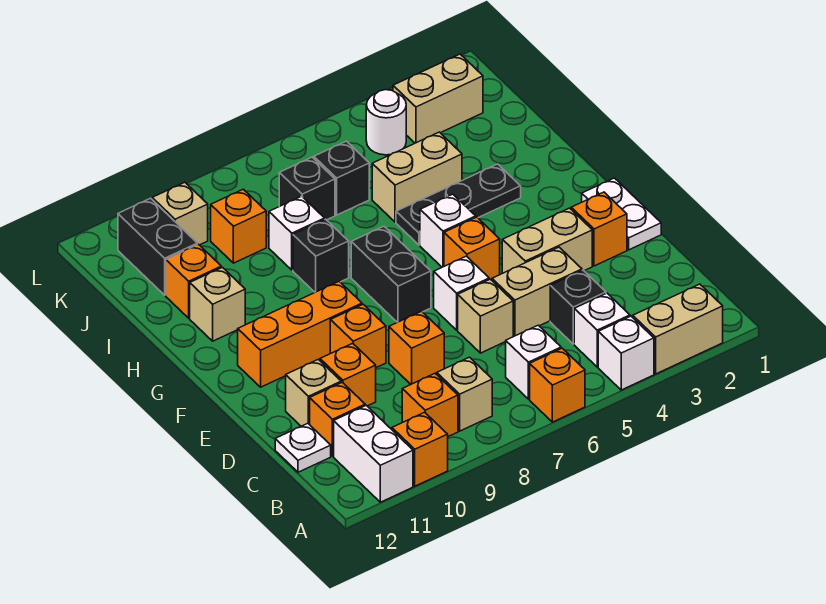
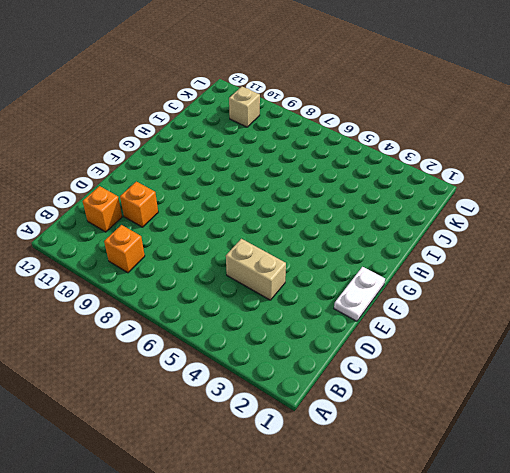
none -> tan brick A2:A3 level 1
none -> white brick A4 level 1
none -> orange brick A6 level 1
none -> orange brick A10 level 1

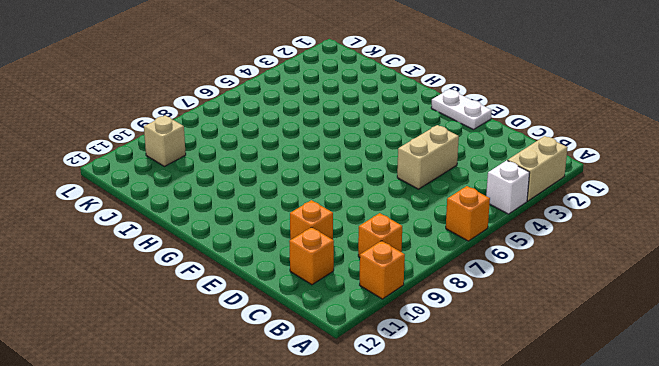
none -> white brick A11:B11 level 1
none -> white brick B4 level 1
none -> white brick B6 level 1
none -> tan brick B8 level 1

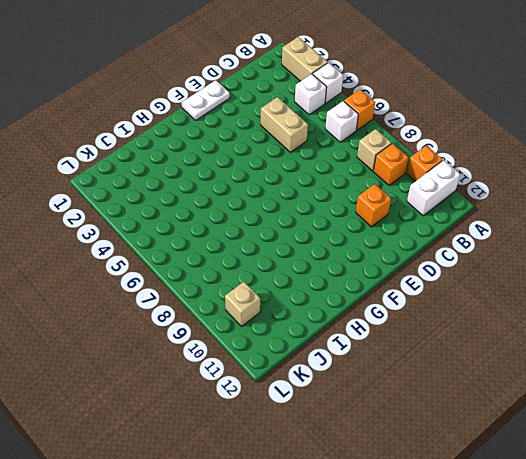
none -> black brick C4 level 1
none -> orange brick C11 level 1
none -> white plate C12 level 1
none -> tan brick D6 level 1

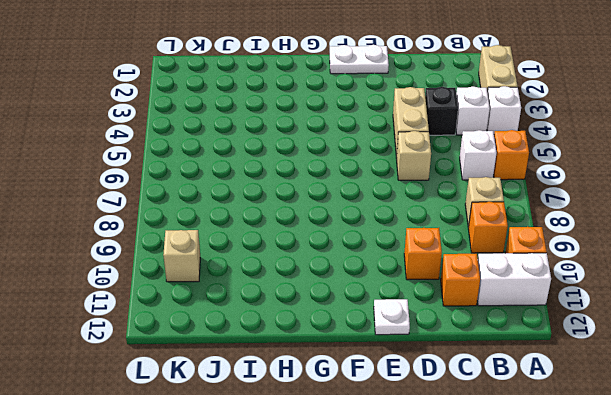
white plate E12 level 1 -> white plate C12 level 1
none -> orange brick D8 level 1
none -> tan brick D11 level 1
none -> orange brick E2 level 1
none -> tan brick E3:E4 level 1

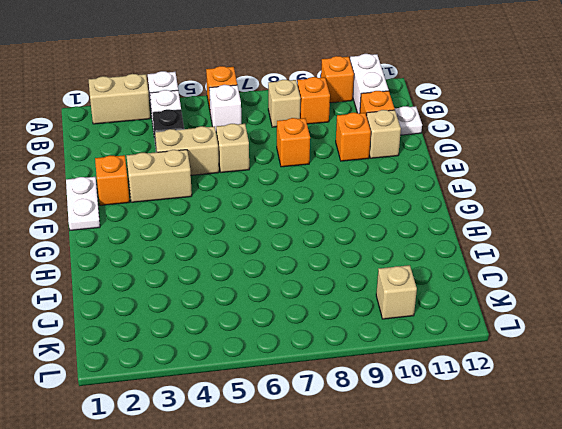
none -> white brick E6 level 1
none -> orange brick E9 level 1
none -> orange brick F5 level 1
none -> black brick F7:G7 level 1

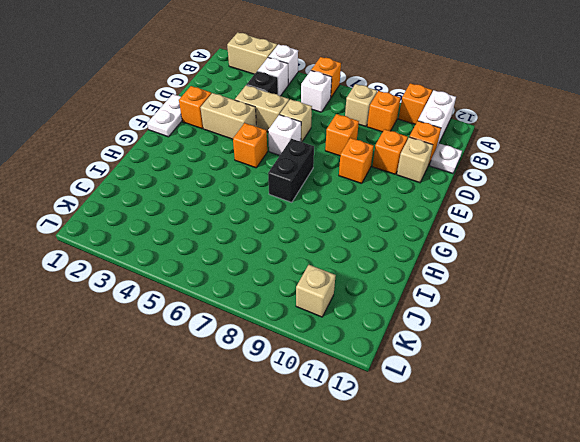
none -> orange brick F9:F11 level 1
none -> white brick G5 level 1
none -> black plate H3:H5 level 1
none -> black brick H8 level 1

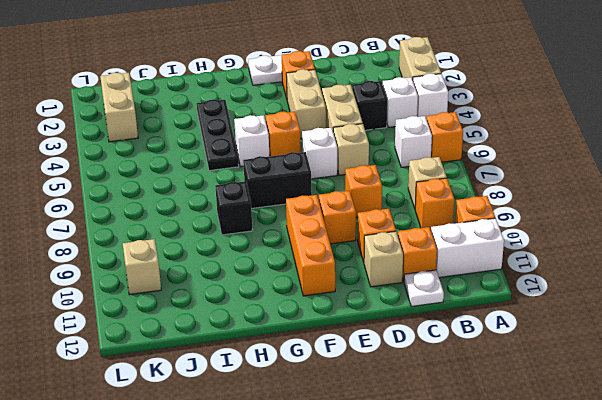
none -> tan brick H11 level 1
none -> tan brick I4:I5 level 1
none -> white brick I8 level 1
none -> orange brick I11 level 1

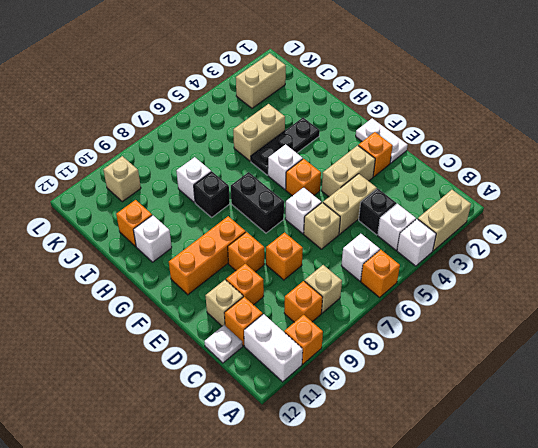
white brick H11 level 1 -> tan brick H11 level 1
none -> black brick J6 level 1
none -> black brick J7 level 1
none -> orange brick J9 level 1
none -> black brick J11:K11 level 1

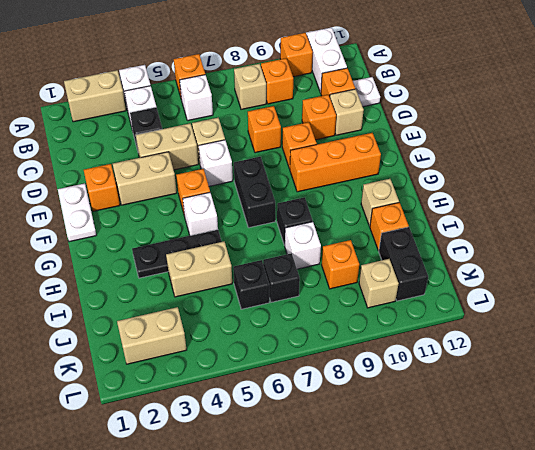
none -> white round brick K4 level 1

